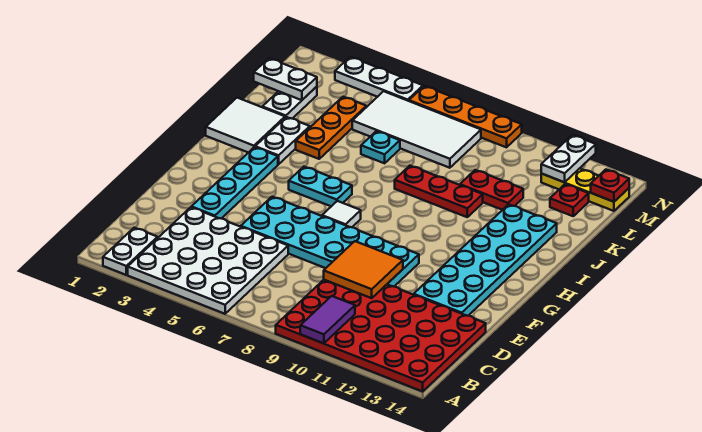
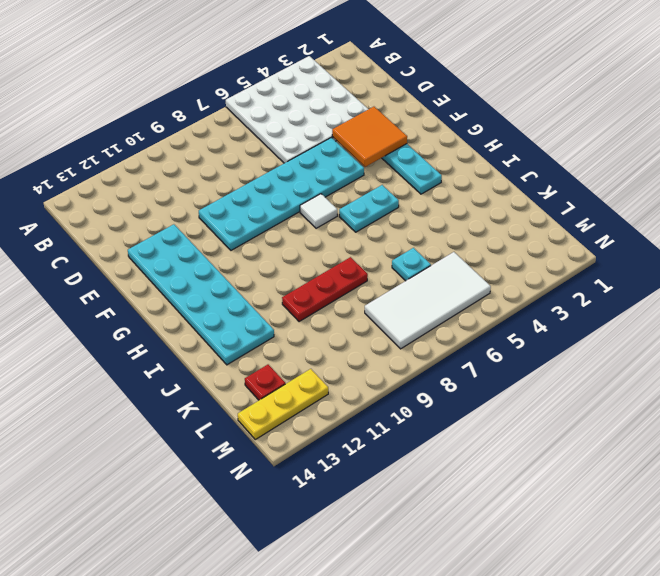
orange tile E3:F4 level 2 -> orange tile D9:E10 level 2
none -> white plate A2:B2 level 1
none -> red plate A9:D14 level 1
none -> white tile I1:J2 level 1

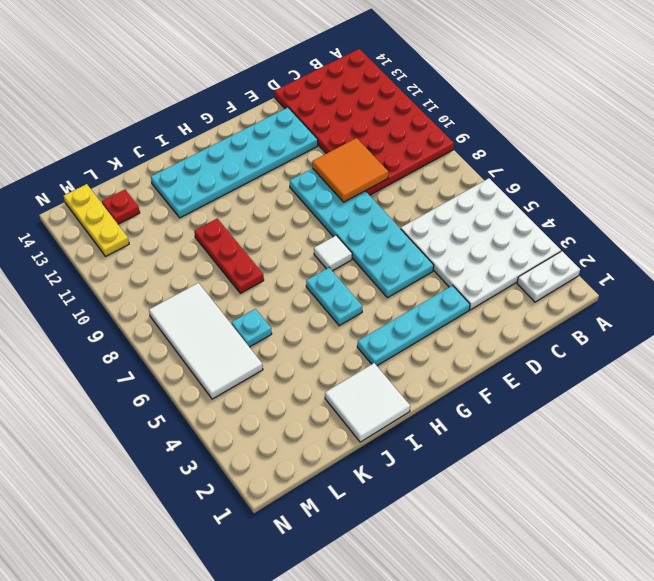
none -> white plate I3:J3 level 1
none -> orange plate J4:L4 level 1
none -> white plate K2:L2 level 1

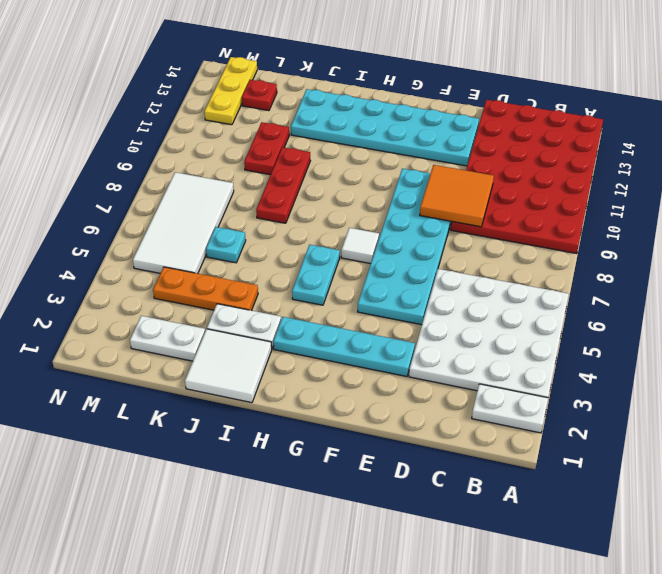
none -> white plate N3:N5 level 1
none -> orange plate N6:N9 level 1
none -> purple tile A10:B10 level 2

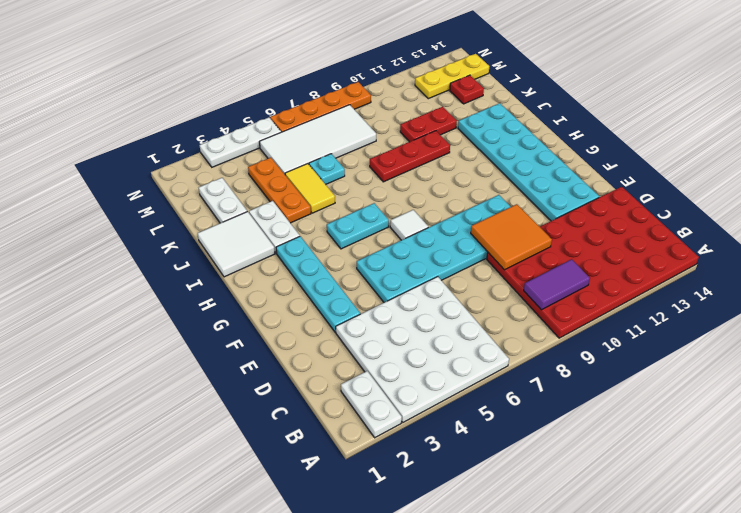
purple tile B9:B10 level 2 -> purple tile A10:B10 level 2
yellow tile J5:K5 level 1 -> none
none -> white plate L1:L2 level 2
none -> white plate M12:N12 level 2
none -> red plate M14 level 2

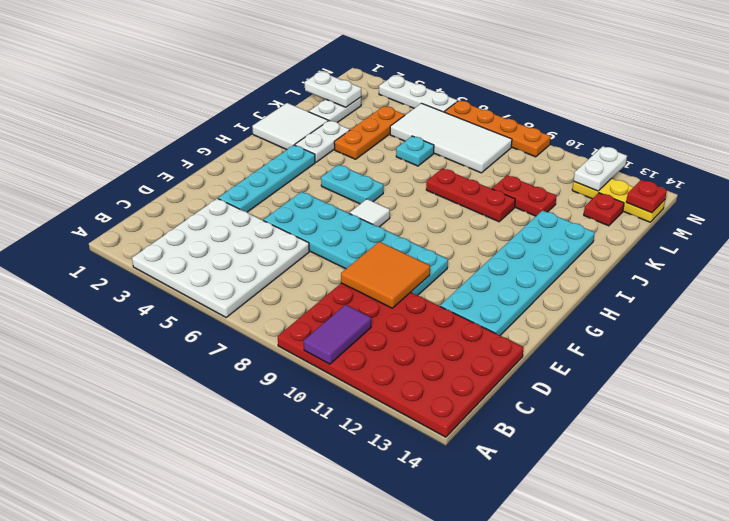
none -> white plate A2:B2 level 1

